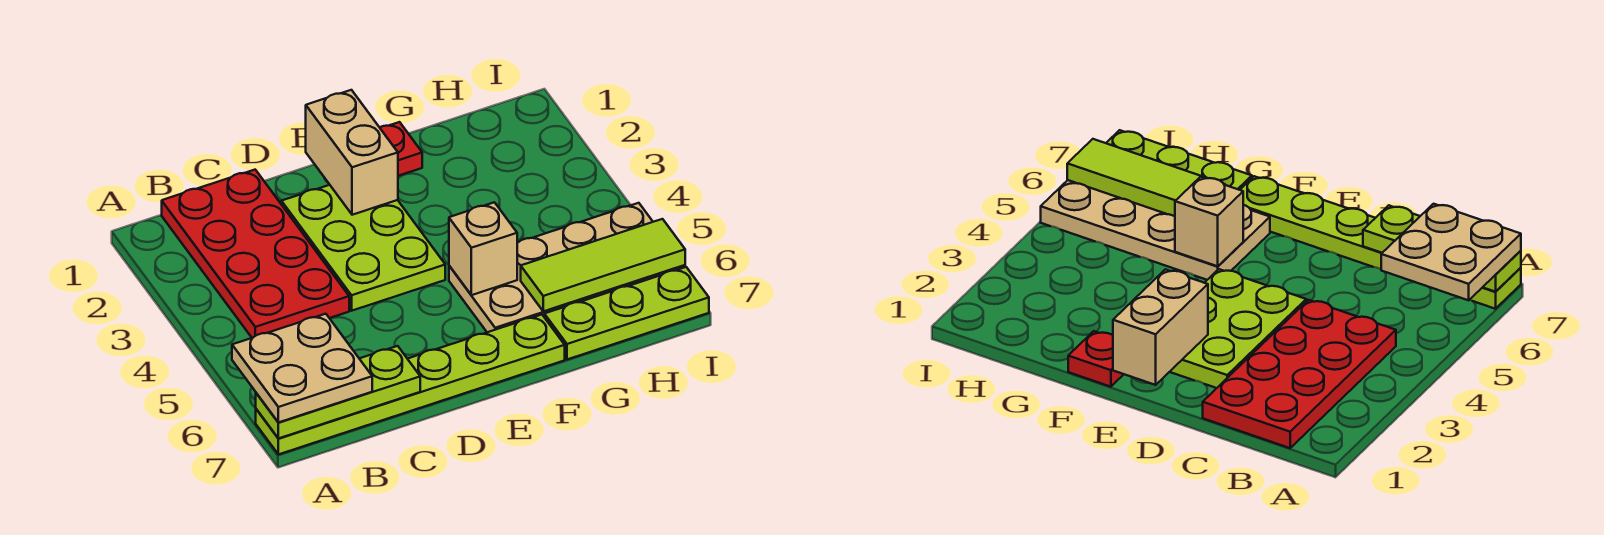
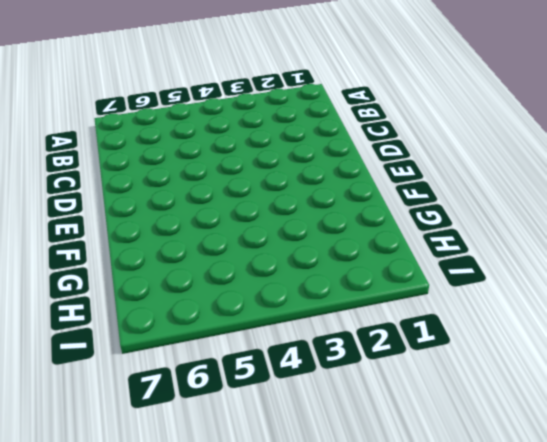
none -> lime plate A7:F7 level 1
none -> red plate B1:C4 level 1

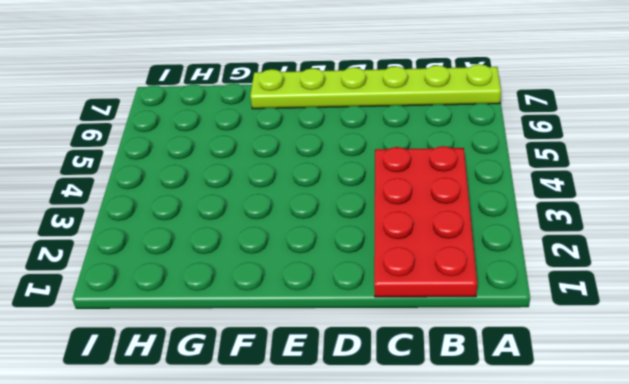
none -> lime plate D2:E4 level 1
none -> red plate F1 level 1

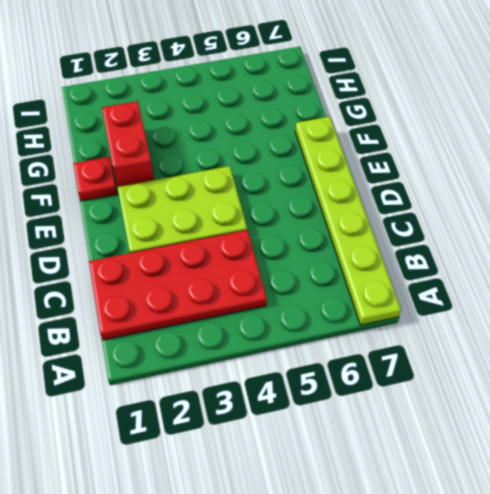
red brick F2:G2 level 1 -> none
none -> tan plate F5:I6 level 1
none -> lime plate G7:I7 level 1

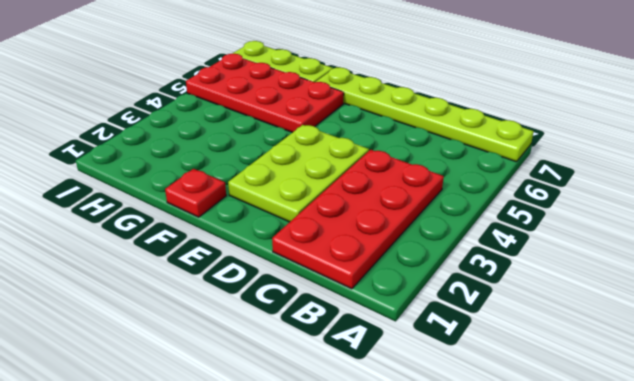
red plate F5:I6 level 1 -> tan plate F5:I6 level 1
none -> lime plate A7:C7 level 2
none -> tan brick E1:E2 level 2

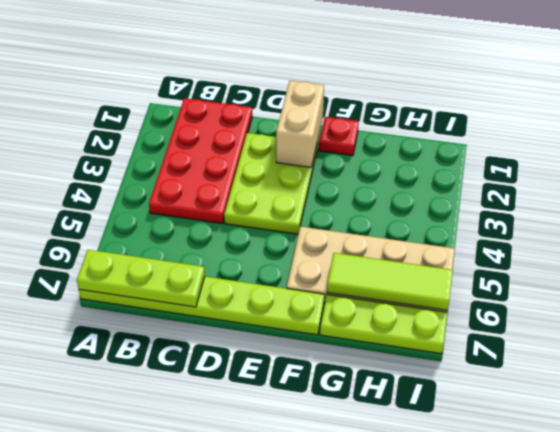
none -> tan brick F5 level 2
none -> tan plate A6:B7 level 3

